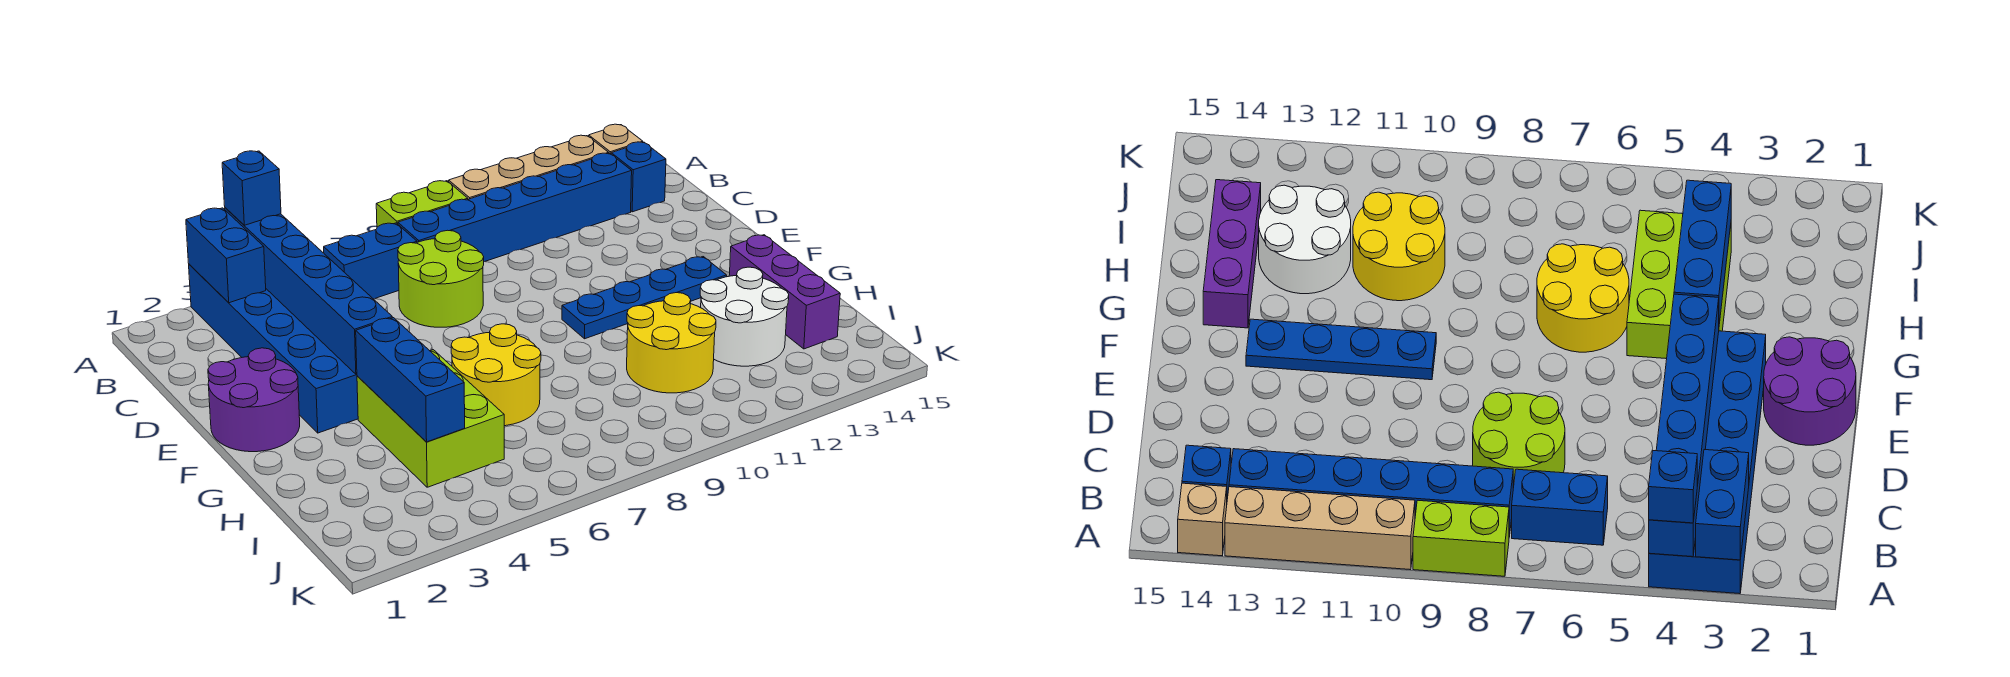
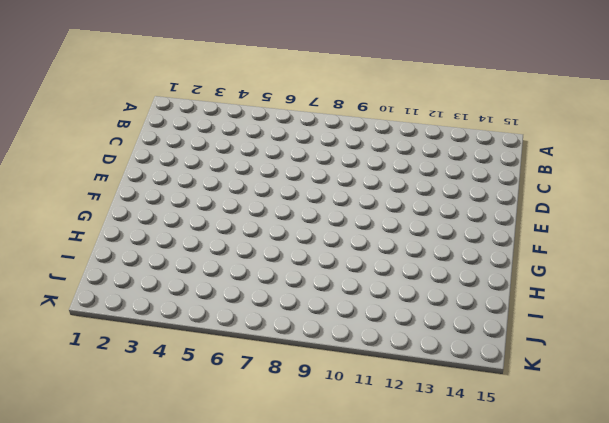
none -> blue brick A3:F4 level 1
none -> lime brick A8:A9 level 1
none -> tan brick A10:A13 level 1

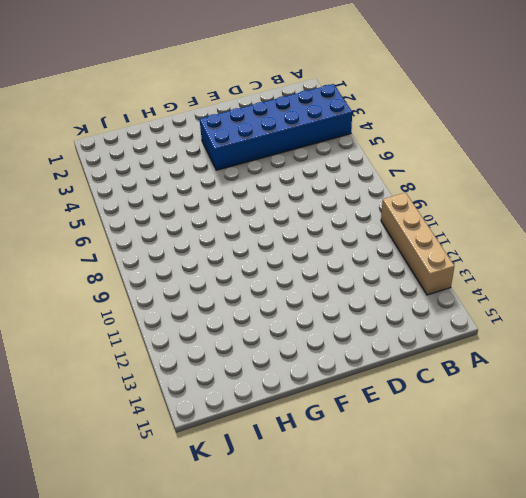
none -> lime brick A8:A9 level 1
none -> tan brick A14 level 1
none -> blue brick B6:B7 level 1

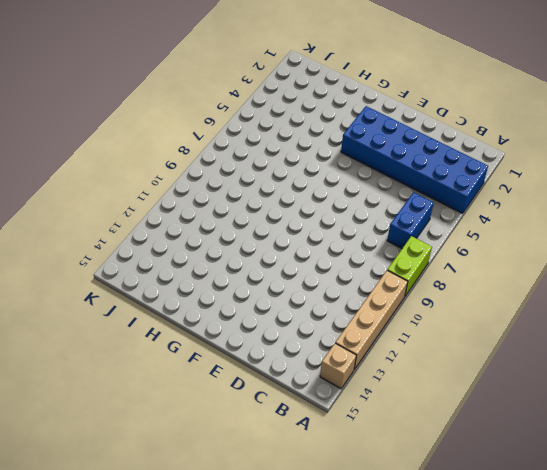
none -> blue brick B8:B13 level 1
none -> blue brick B14 level 1
none -> lime round brick C7:D8 level 1

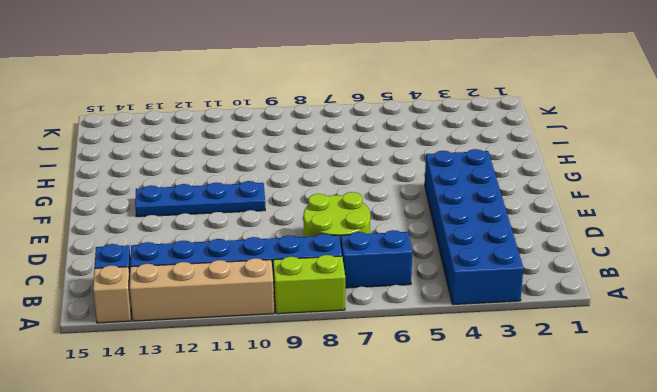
none -> purple round brick E1:F2 level 1
none -> lime brick G4:I5 level 1
none -> yellow round brick G6:H7 level 1

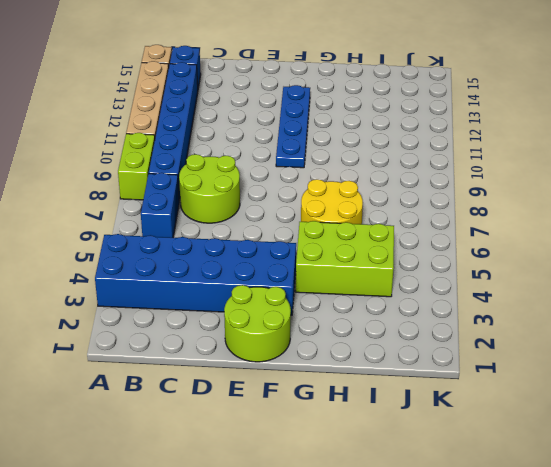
lime round brick E1:F2 level 1 -> purple round brick E1:F2 level 1
none -> purple brick G14:I14 level 1
none -> yellow round brick H10:I11 level 1
none -> white round brick H12:I13 level 1

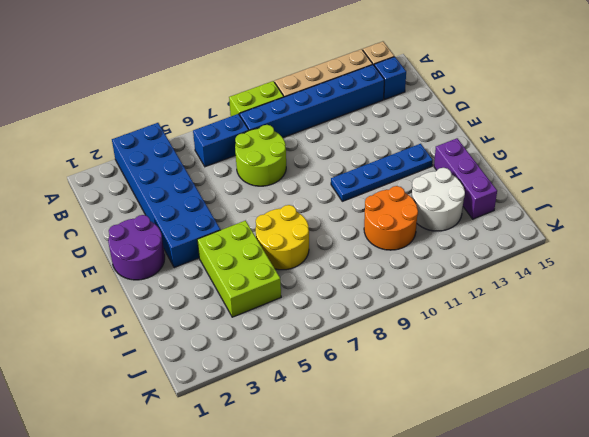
orange round brick H10:I11 level 1 -> yellow round brick H10:I11 level 1
none -> blue brick A3:B3 level 2
none -> blue brick A4:F4 level 2
none -> blue brick G4:I4 level 2

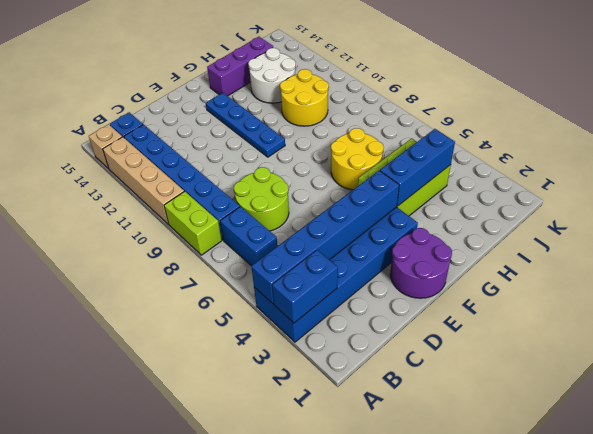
none -> blue brick A4 level 3

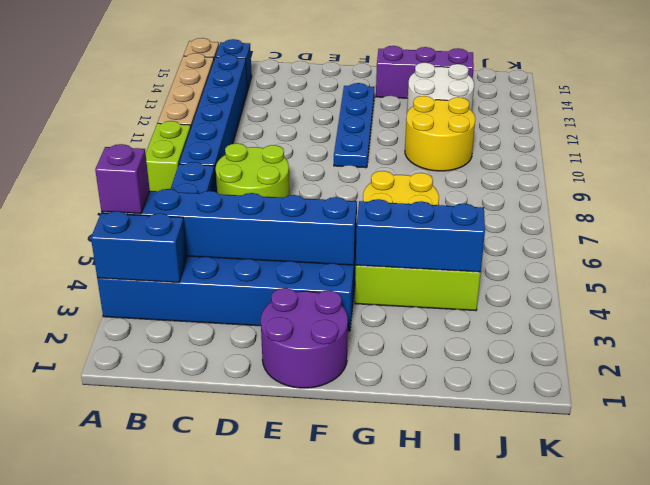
purple brick A4 level 3 -> blue brick A4 level 3

